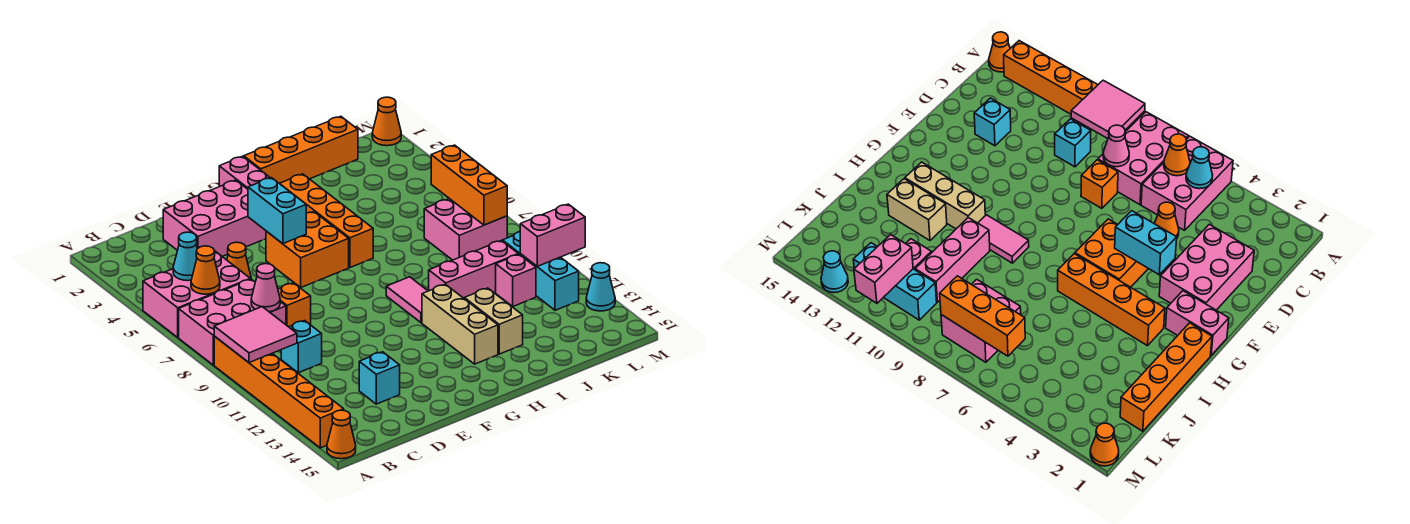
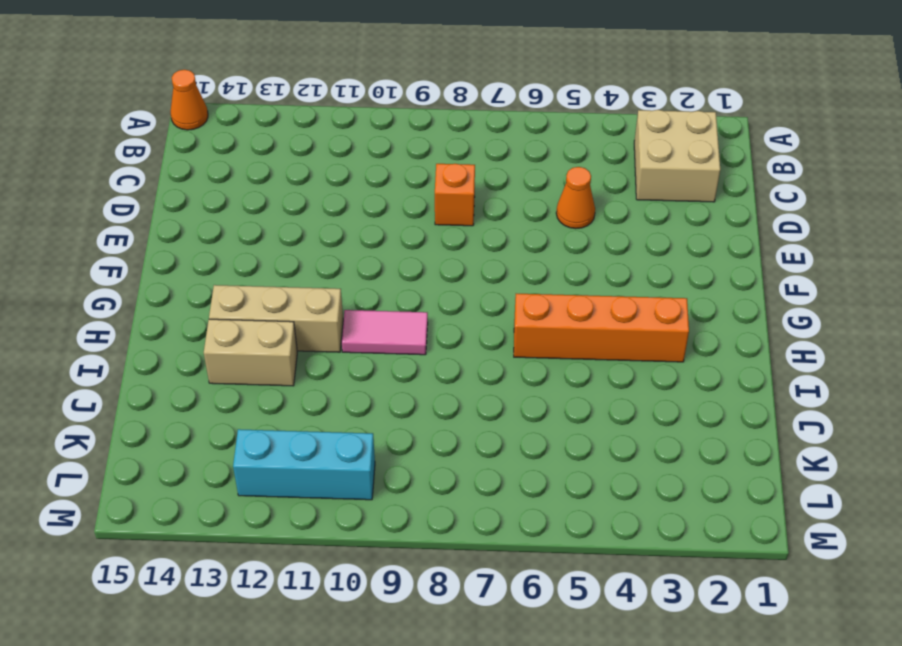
tan brick B2:C3 level 1 -> none
none -> pink brick A5:C6 level 1
none -> pink brick A7:C8 level 1
none -> orange brick A9:A14 level 1

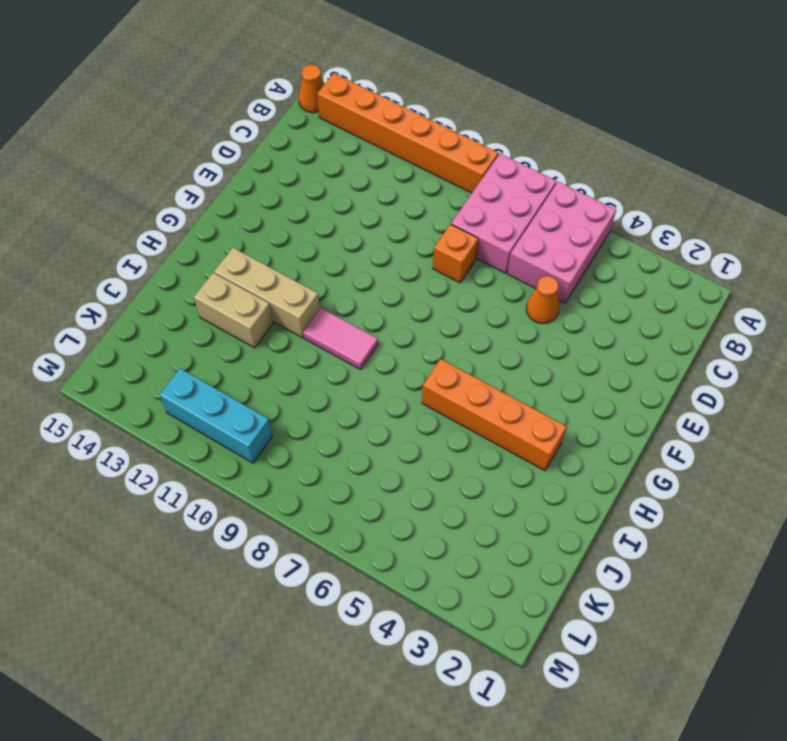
none -> cyan brick C10 level 1
none -> pink brick D2:F3 level 1
none -> cyan brick D13 level 1

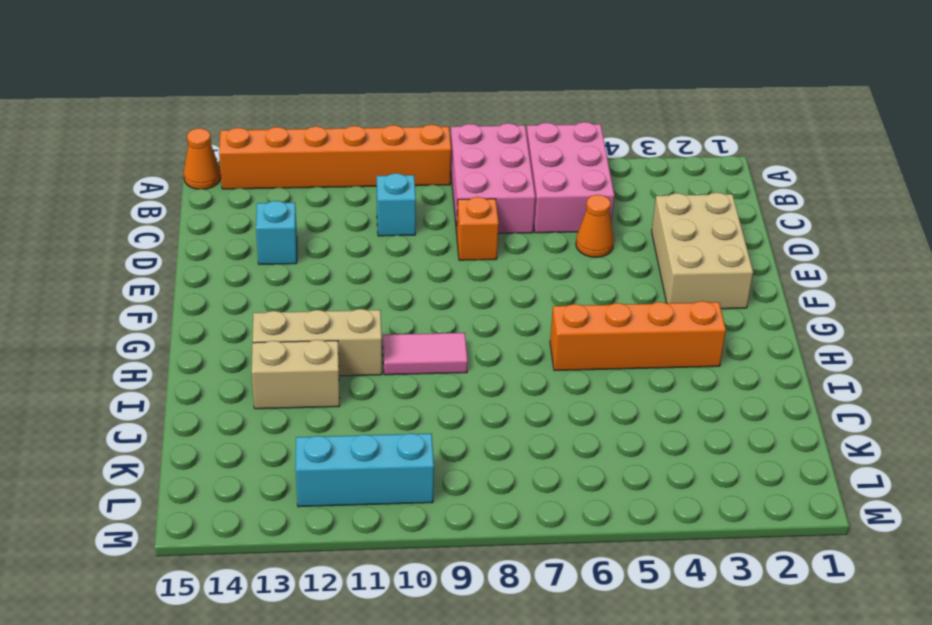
tan brick D2:F3 level 1 -> pink brick D2:F3 level 1
none -> orange brick F5:G6 level 1
none -> pink brick G1:G2 level 1
none -> orange brick H1:K1 level 1

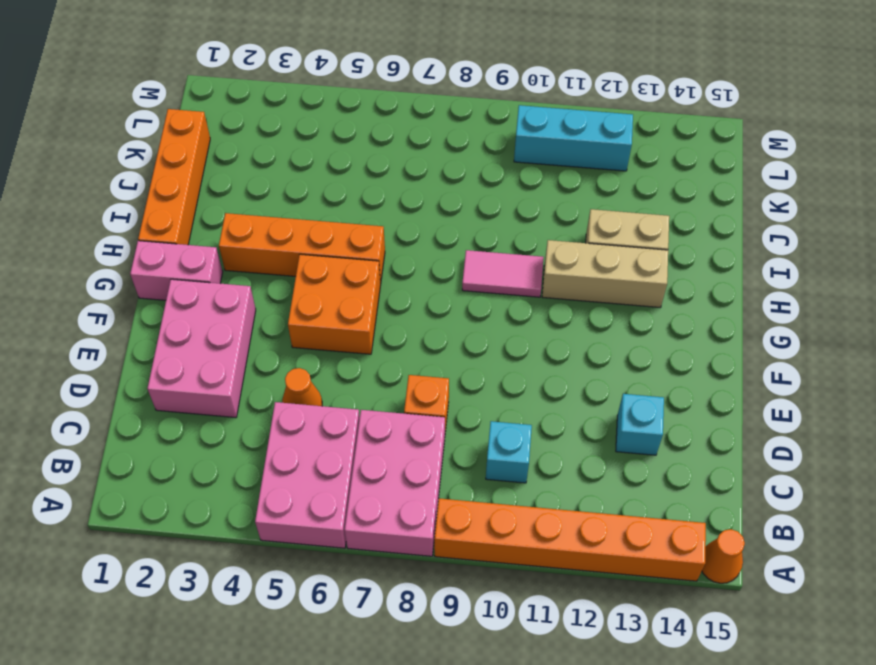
none -> pink brick I10:K10 level 1
none -> pink brick K7:L8 level 1
none -> pink brick K11 level 1

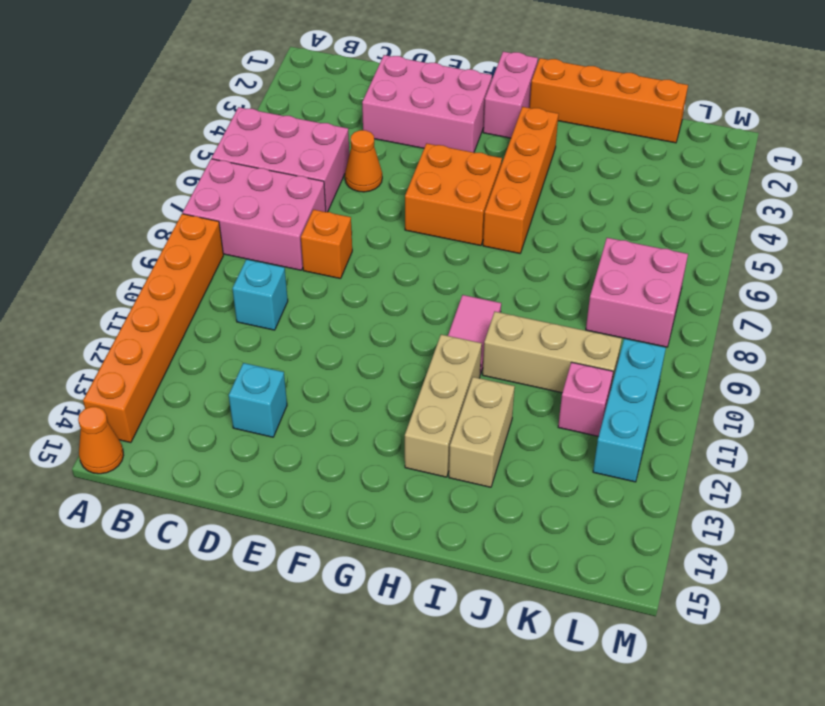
tan brick I10:K10 level 1 -> pink brick I10:K10 level 1
none -> orange cone M1 level 1
none -> cyan cone M13 level 1
none -> pink tile A9:B10 level 2

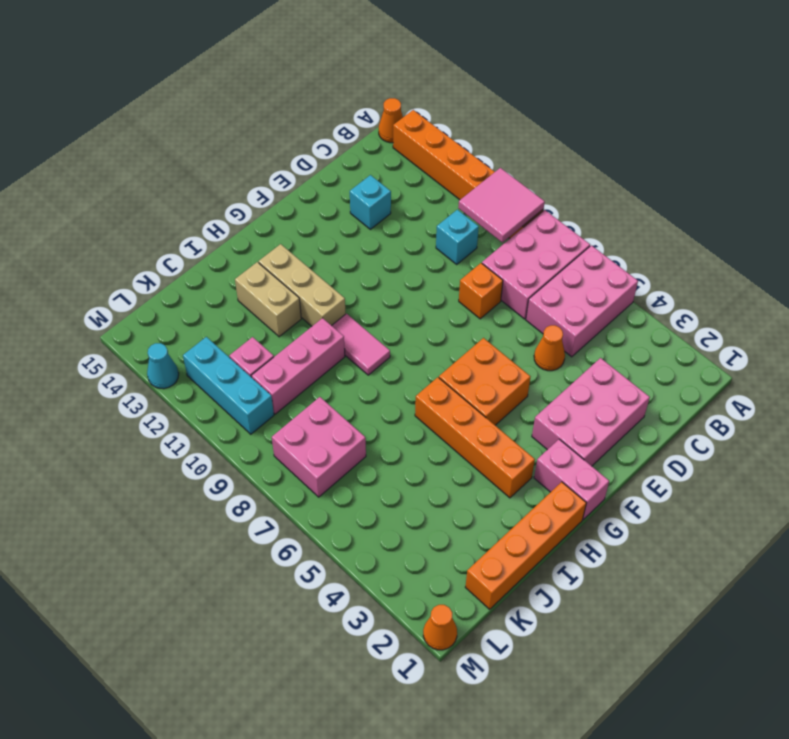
none -> cyan cone B5 level 2
none -> orange cone B6 level 2
none -> pink cone C8 level 2

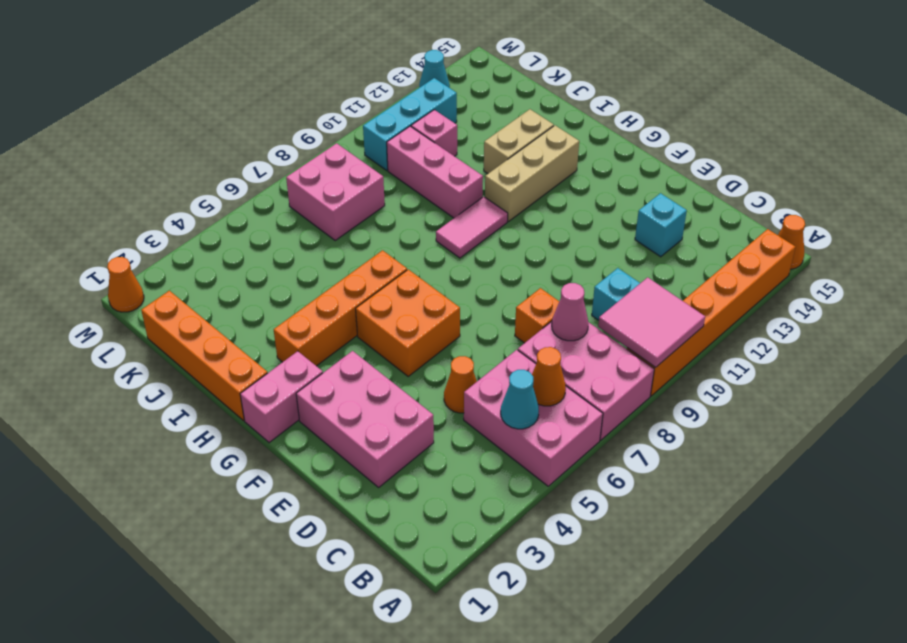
none -> cyan brick F4:F5 level 2
none -> orange brick L6:L8 level 2
none -> pink brick L11:M11 level 2

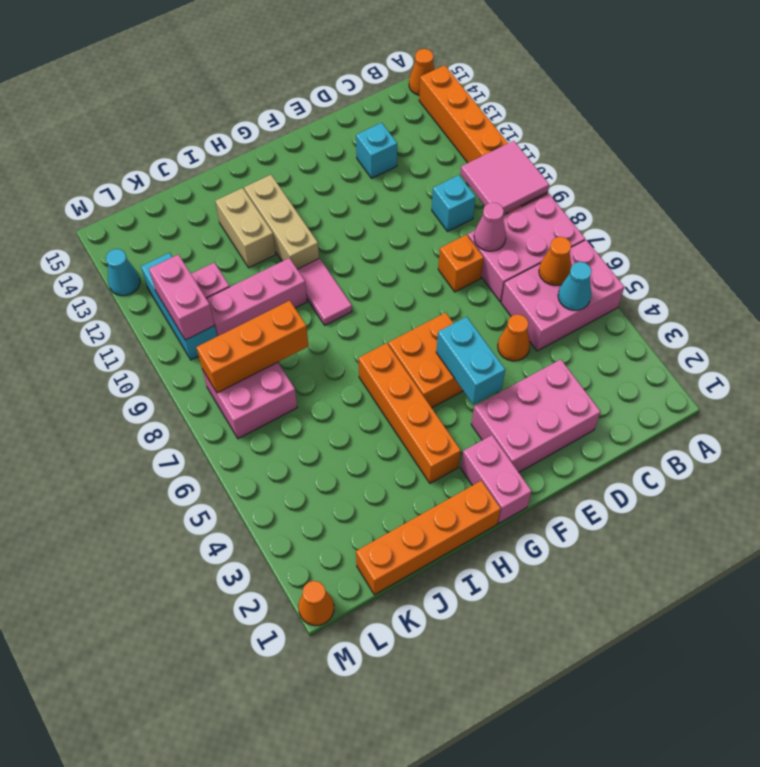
orange brick J8:L8 level 2 -> orange brick L6:L8 level 2
pink brick L10:L11 level 2 -> pink brick L11:M11 level 2

